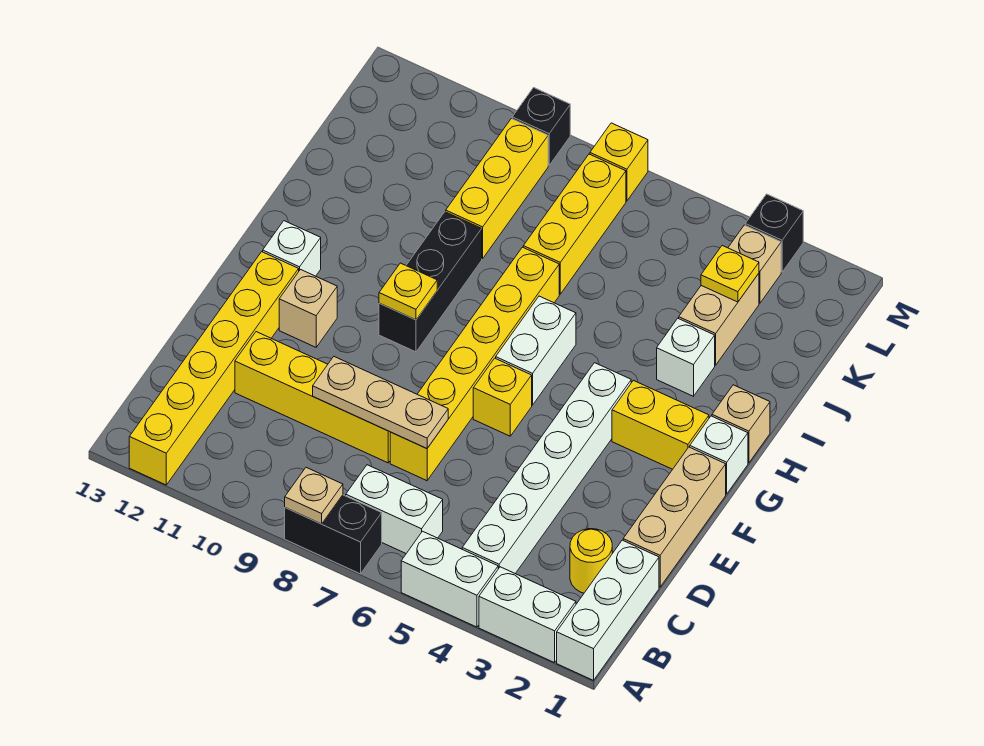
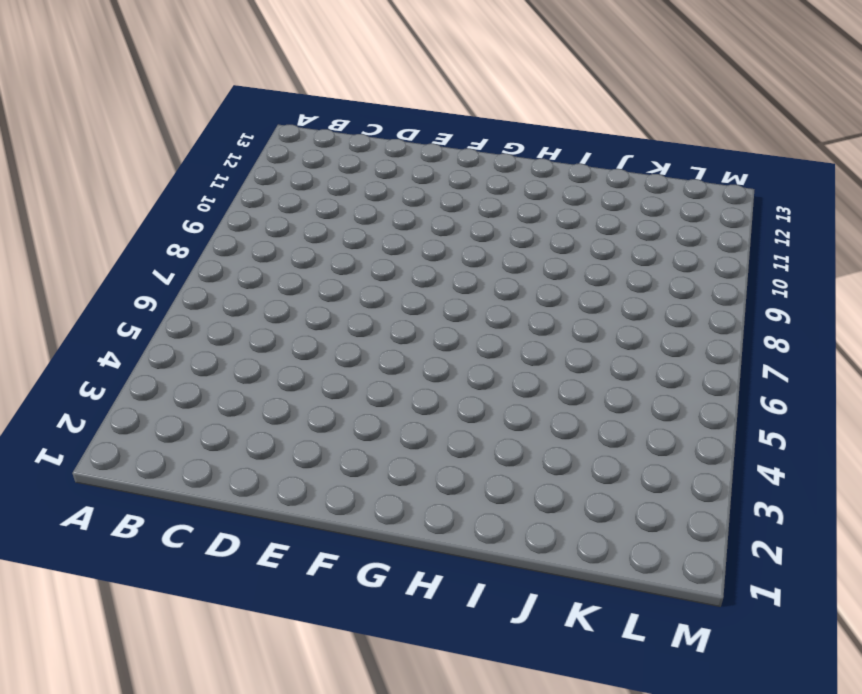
none -> white brick A1:C1 level 1
none -> white brick A2:A3 level 1
none -> white brick A4:A5 level 1
none -> black brick A7:A8 level 1

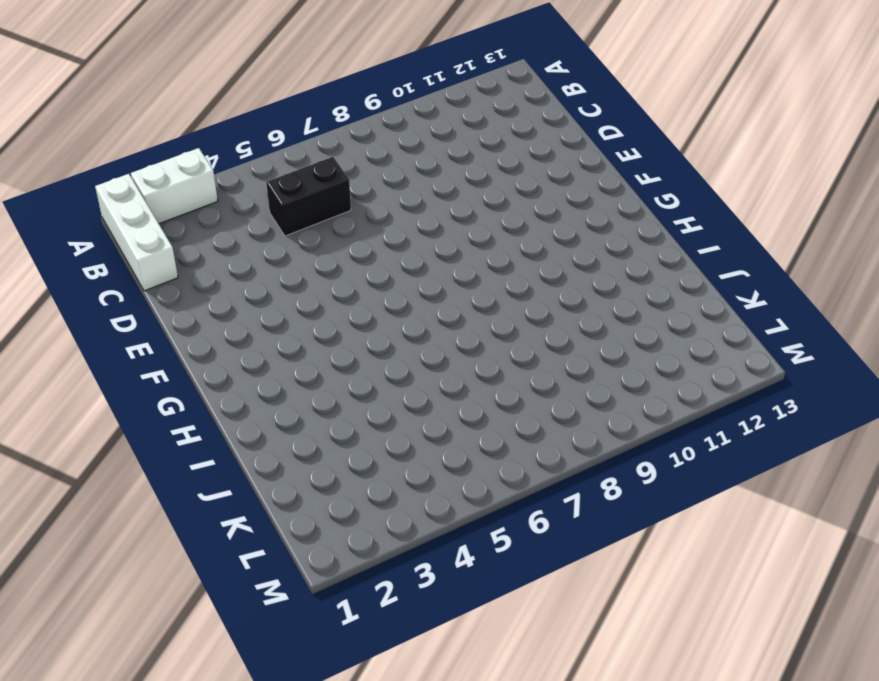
black brick C5:C6 level 1 -> black brick A7:A8 level 1
none -> white brick A4:A5 level 1
none -> yellow brick A12:F12 level 1
none -> white brick B4:G4 level 1
none -> white brick B6:B7 level 1

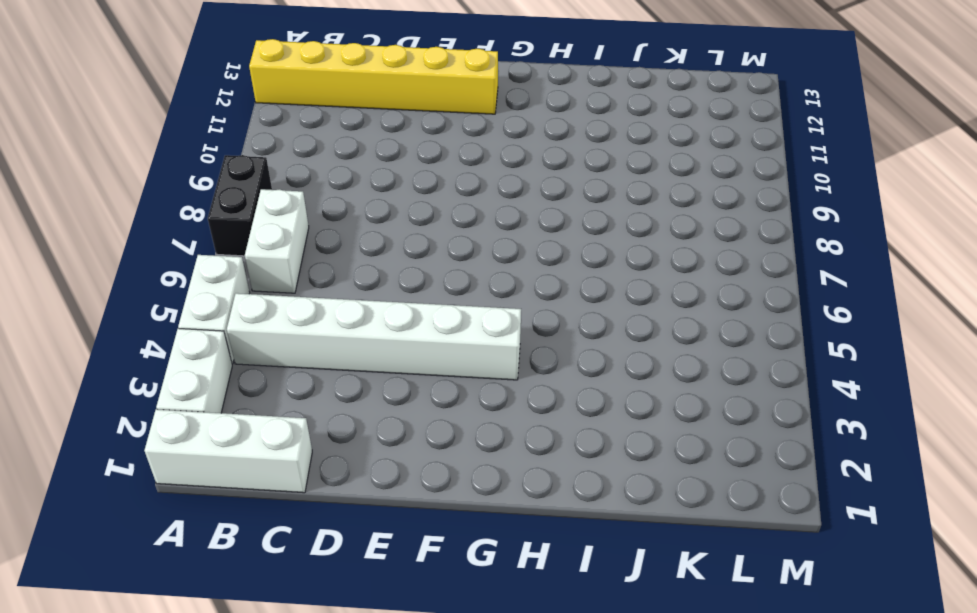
none -> yellow round brick C2 level 1
none -> tan brick D1:F1 level 1
none -> yellow brick D7:I7 level 1
none -> yellow brick D8:D11 level 1

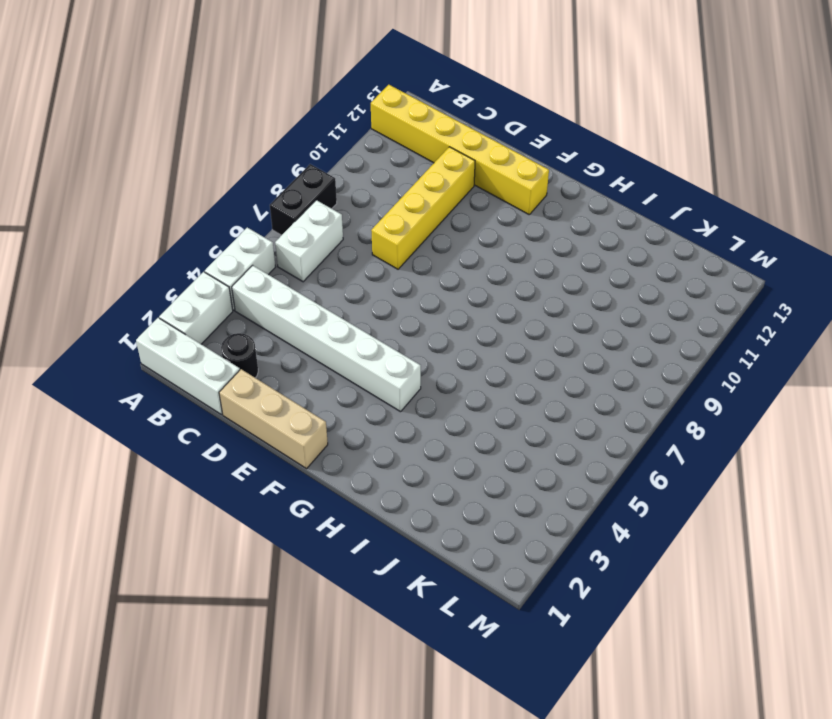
black round brick C2 level 1 -> yellow round brick C2 level 1
none -> yellow brick D7:I7 level 1
none -> yellow brick F6 level 1
none -> tan brick F11 level 1
none -> white brick G1 level 1

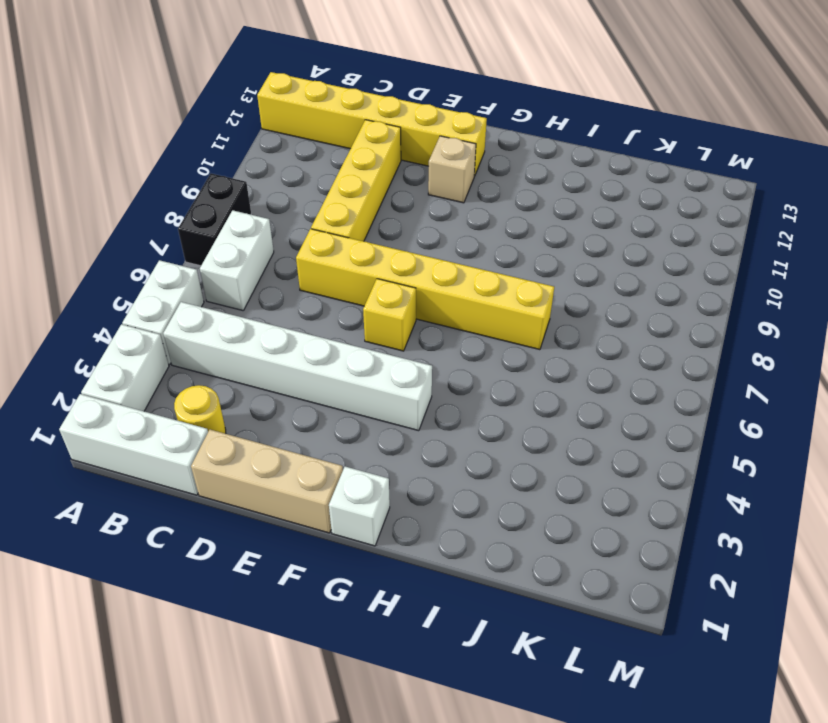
none -> yellow brick G2:G3 level 1
none -> white brick G6:H6 level 1
none -> black brick G9:I9 level 1
none -> white brick G12 level 1

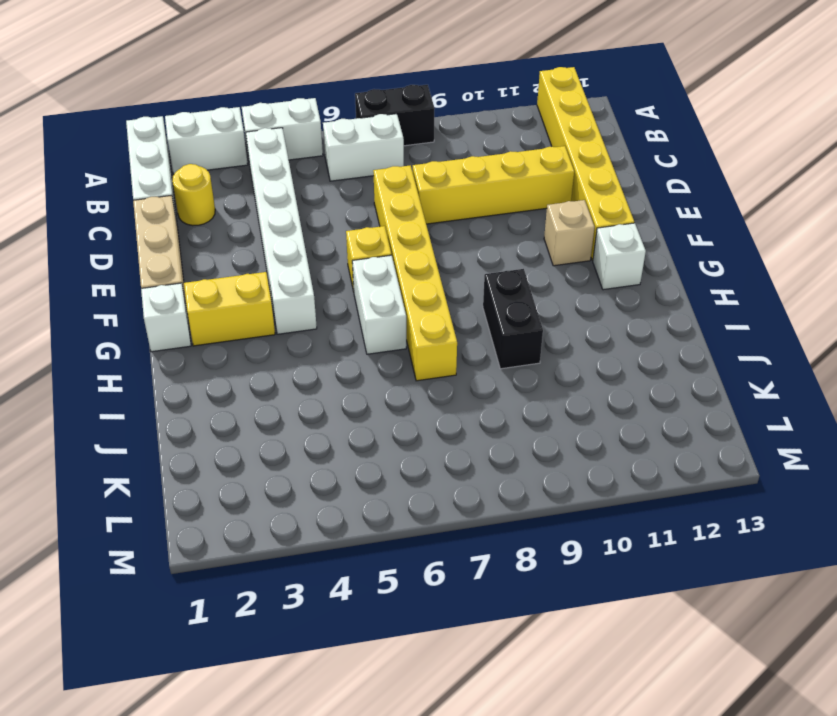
black brick H9:I9 level 1 -> black brick G9:I9 level 1
none -> tan brick H1 level 1
none -> white brick I3 level 1
none -> tan brick J3:K3 level 1
none -> yellow brick J7:L7 level 1

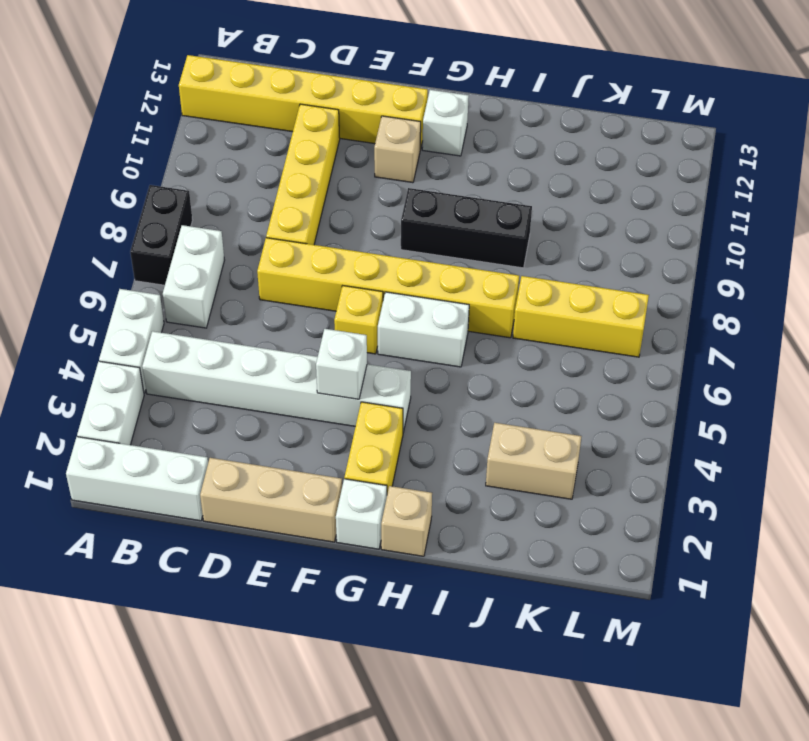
white brick F4 level 2 -> white brick I3 level 1
none -> yellow round brick C2 level 1
none -> yellow brick J9:L9 level 1
none -> tan brick L3 level 1
none -> black brick M3 level 1

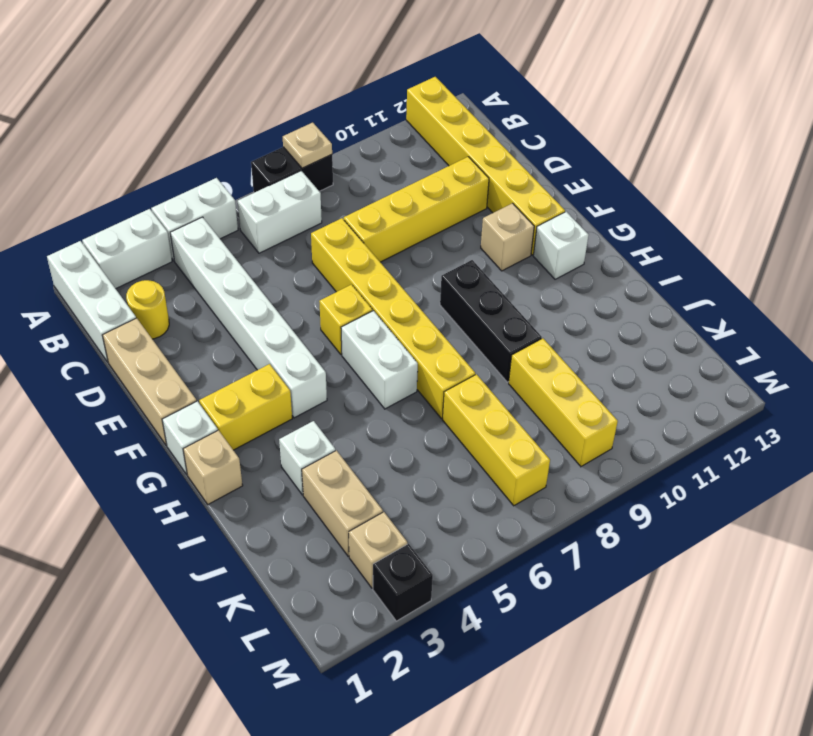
none -> yellow brick M7 level 1
none -> black brick M9 level 1
none -> tan plate D7:D9 level 2
none -> yellow plate G9 level 2

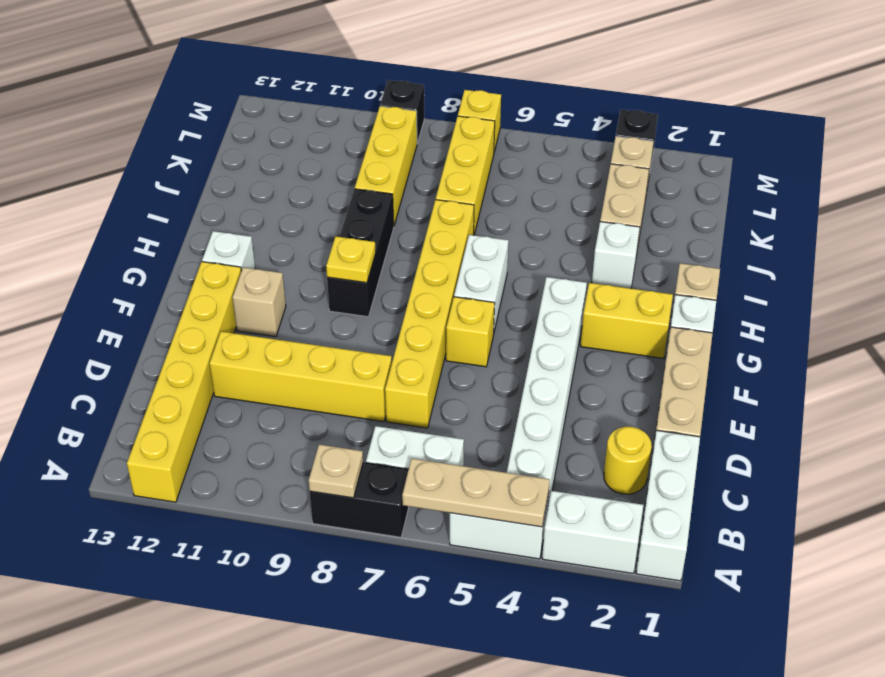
tan plate A4:A6 level 2 -> tan plate D7:D9 level 2
none -> yellow plate K3 level 2

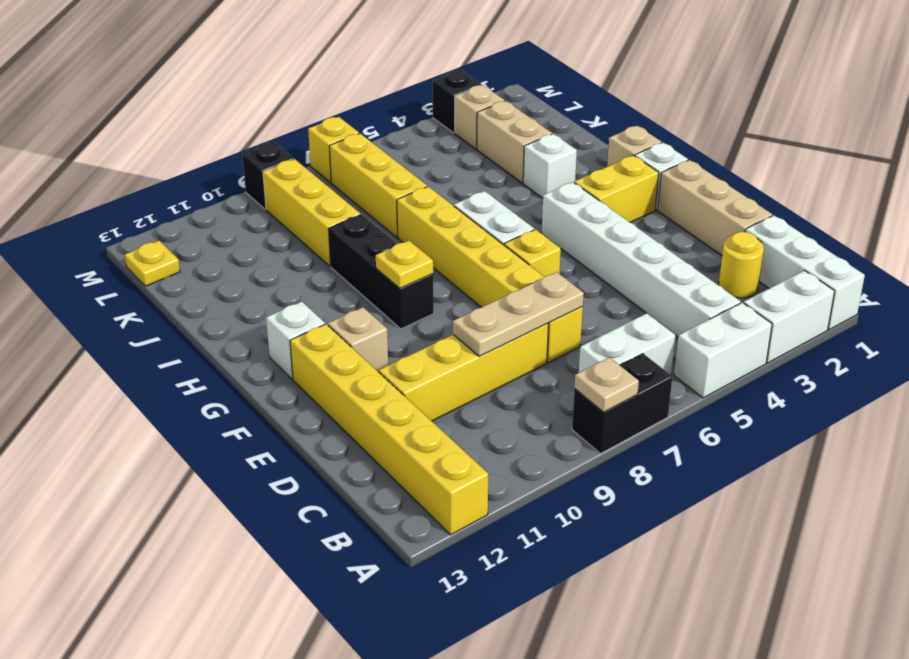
yellow plate L13 level 1 -> yellow plate K3 level 2

